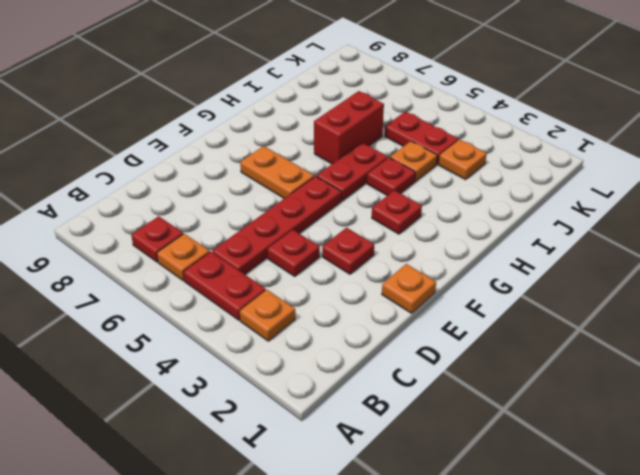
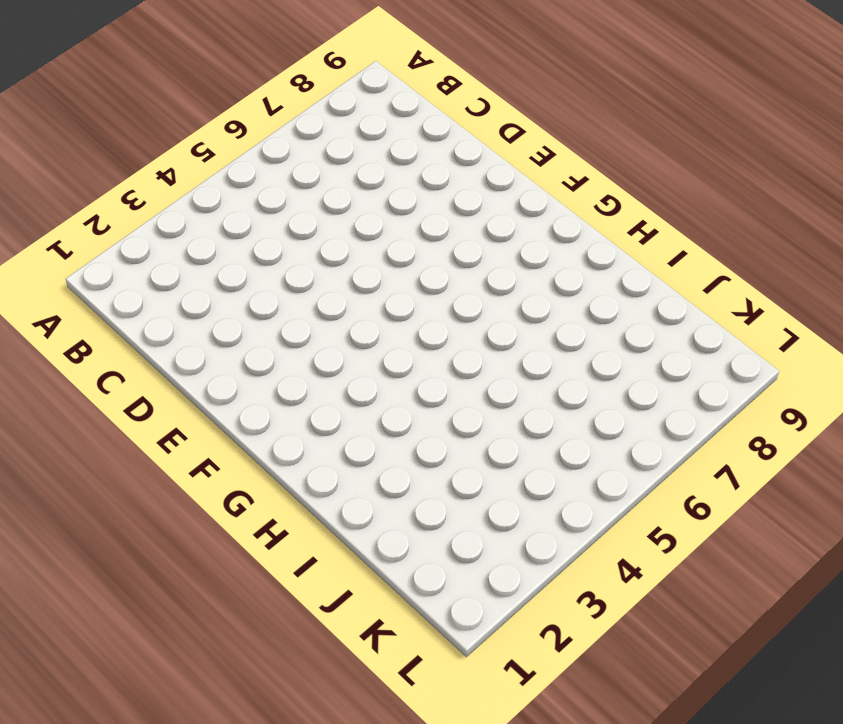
none -> orange plate B3 level 1
none -> red plate B4:B5 level 1
none -> orange plate B6 level 1

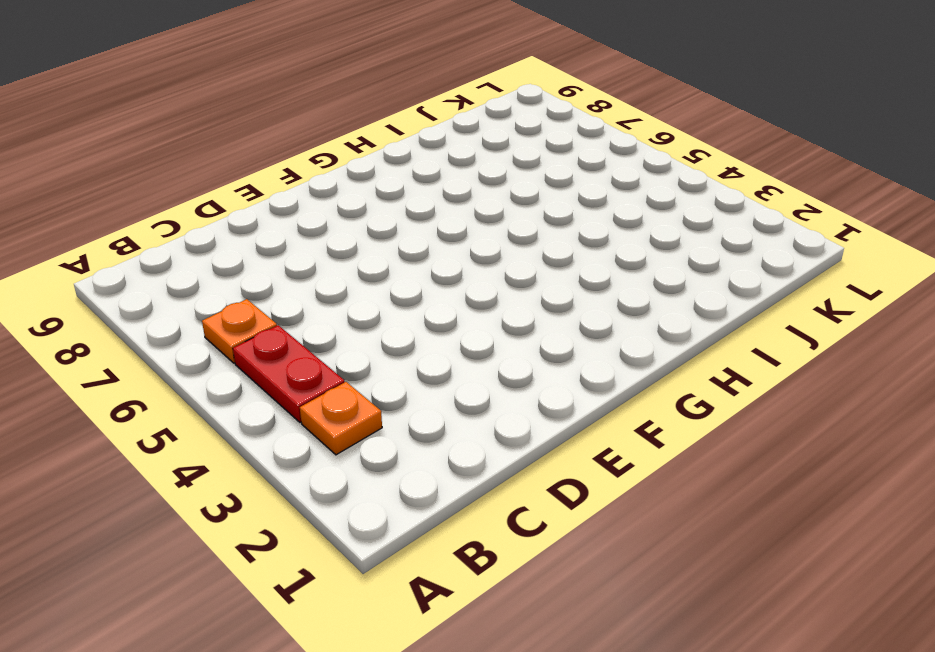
none -> red plate B7 level 1
none -> red plate C5:F5 level 1
none -> red plate D4 level 1

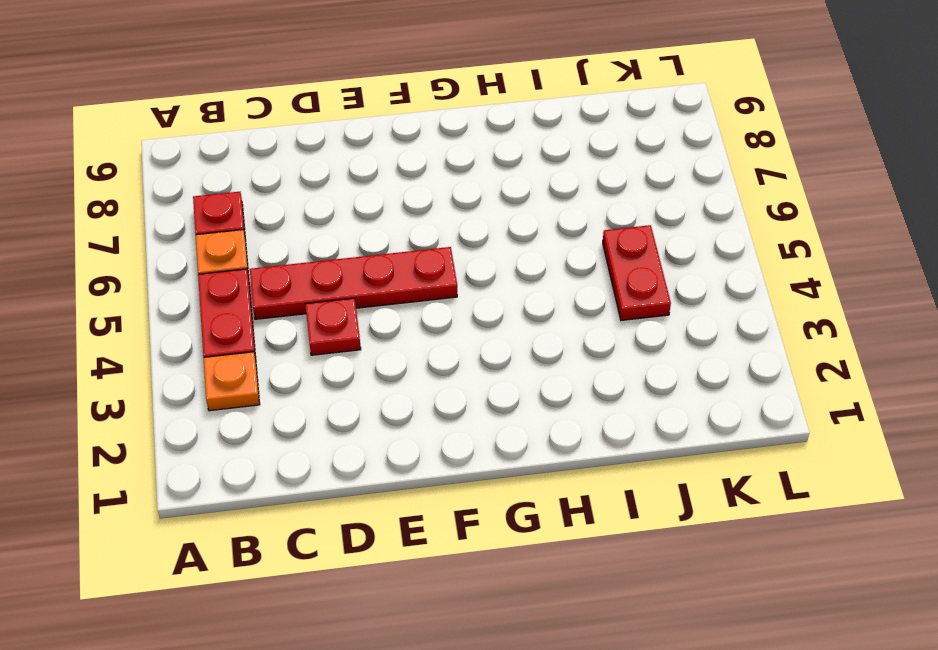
none -> orange plate E1 level 1
none -> red plate E3 level 1
none -> orange plate F6:F7 level 1

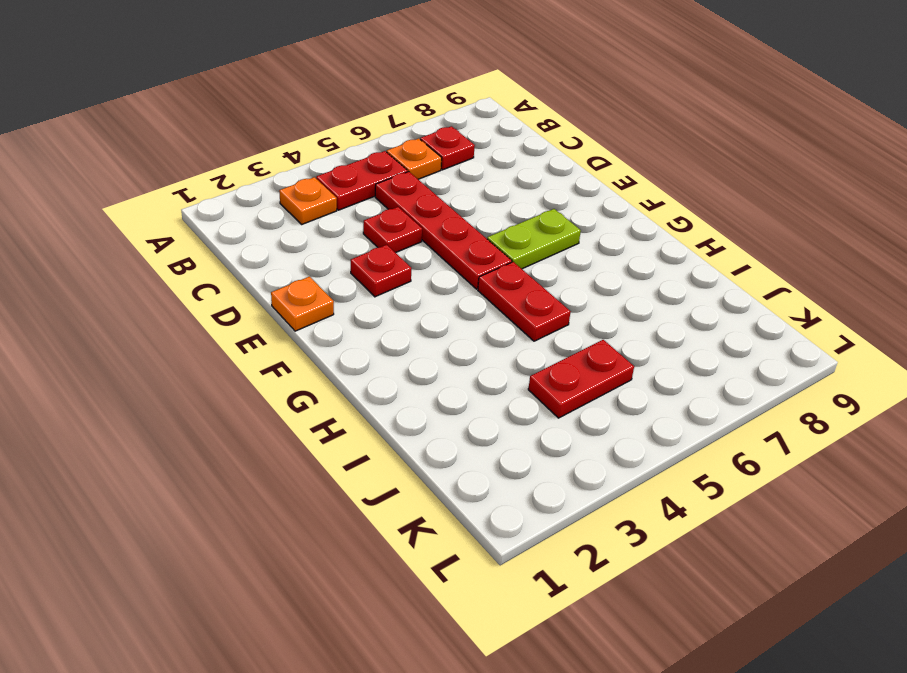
lime plate F6:F7 level 1 -> orange plate F6:F7 level 1
none -> red plate G3 level 1
none -> red plate H4 level 1
none -> red brick H6:I6 level 1

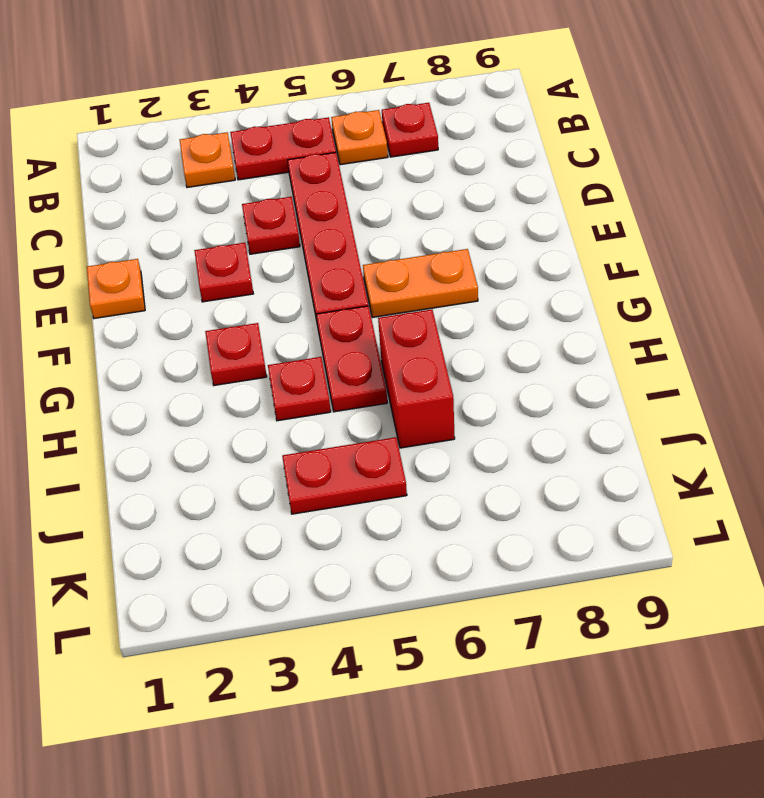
none -> orange plate I4 level 1
none -> orange plate J3 level 1

